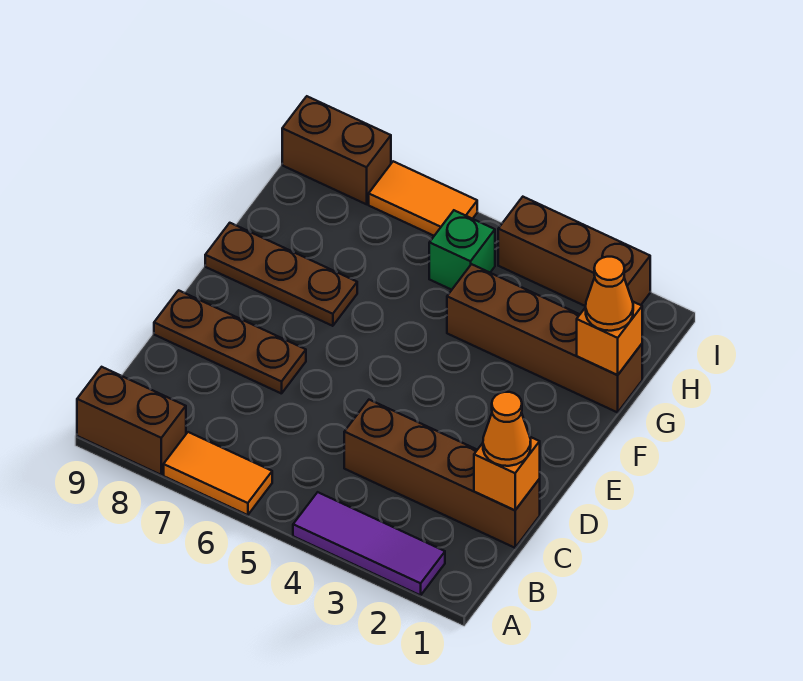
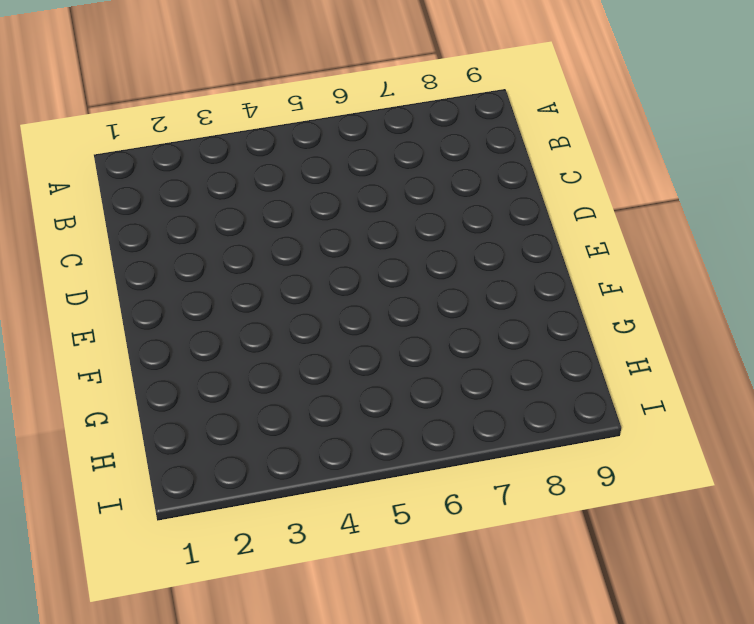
none -> purple tile A2:A4 level 1
none -> orange tile A6:A7 level 1
none -> brown brick A8:A9 level 1

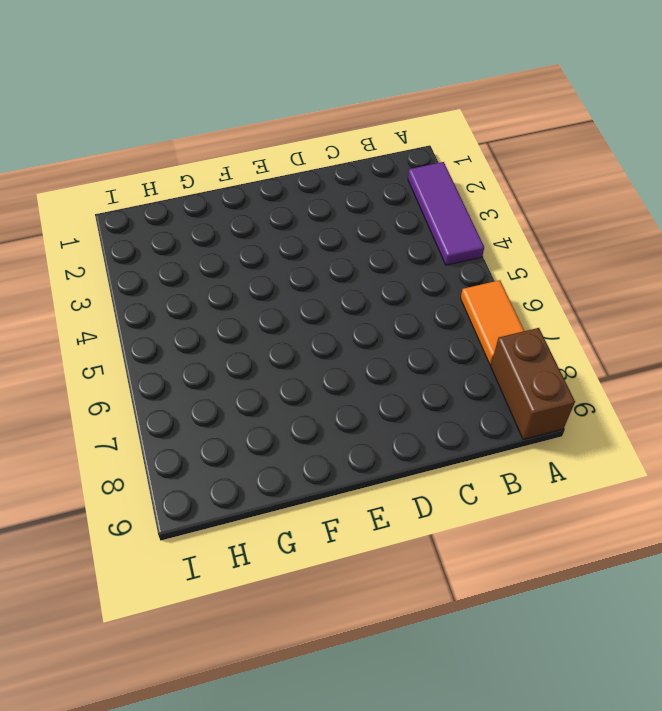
none -> brown brick C1:C4 level 1
none -> brown plate D7:D9 level 1
none -> brown plate F7:F9 level 1

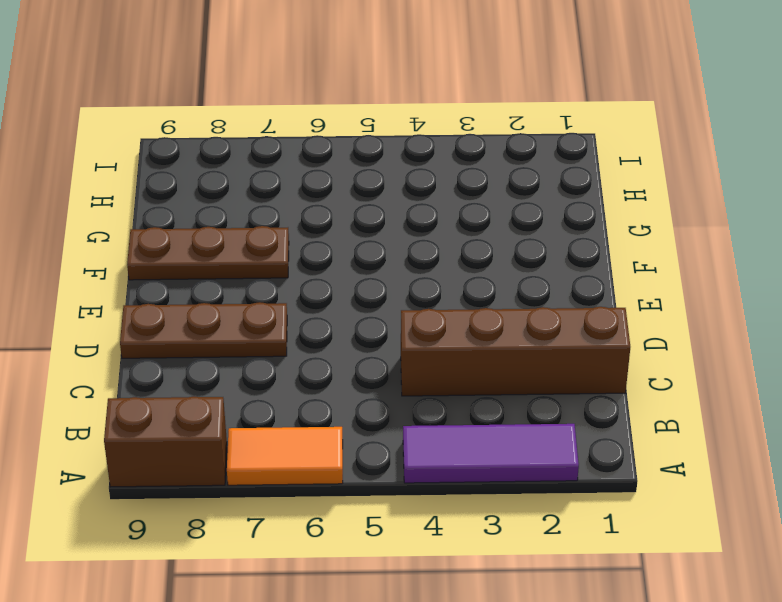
none -> brown brick G1:G4 level 1
none -> green brick H5 level 1
none -> brown brick I2:I4 level 1

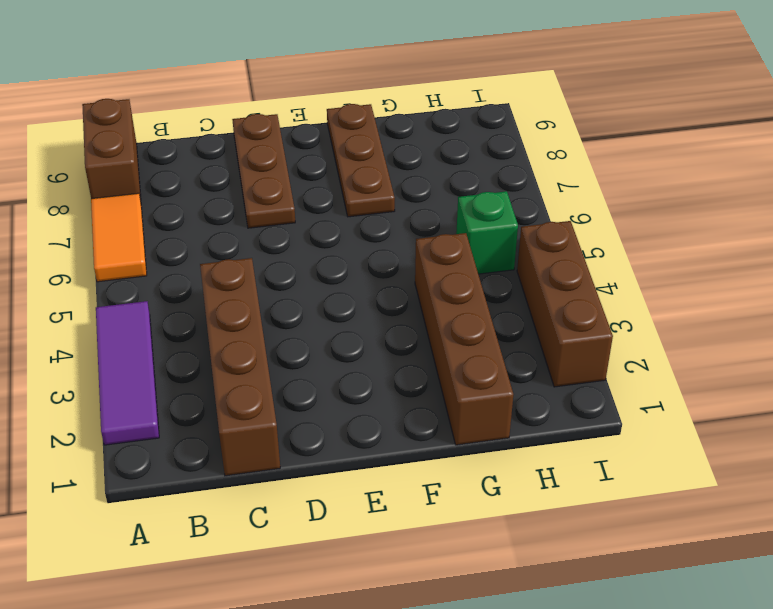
none -> orange tile I6:I7 level 1
none -> brown brick I8:I9 level 1
none -> orange brick C1 level 2

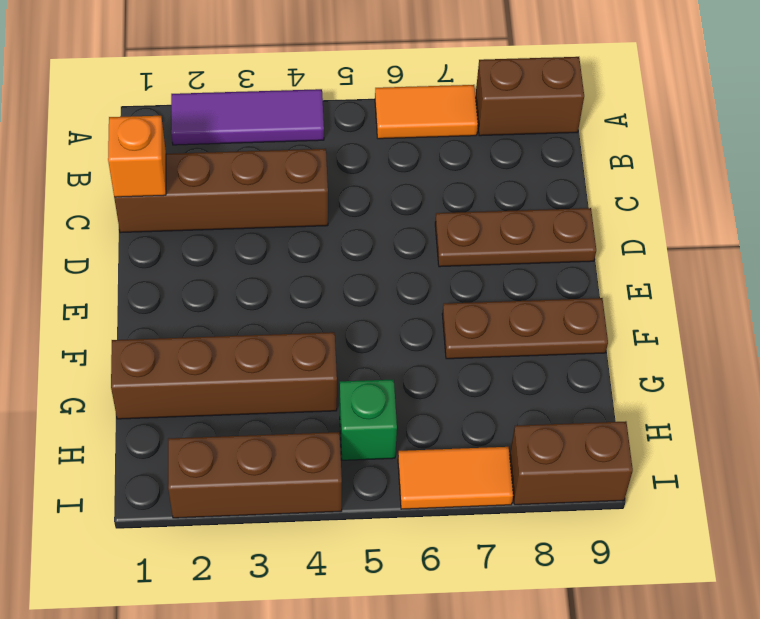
none -> orange brick G1 level 2
none -> orange cone C1 level 3
none -> orange cone G1 level 3

